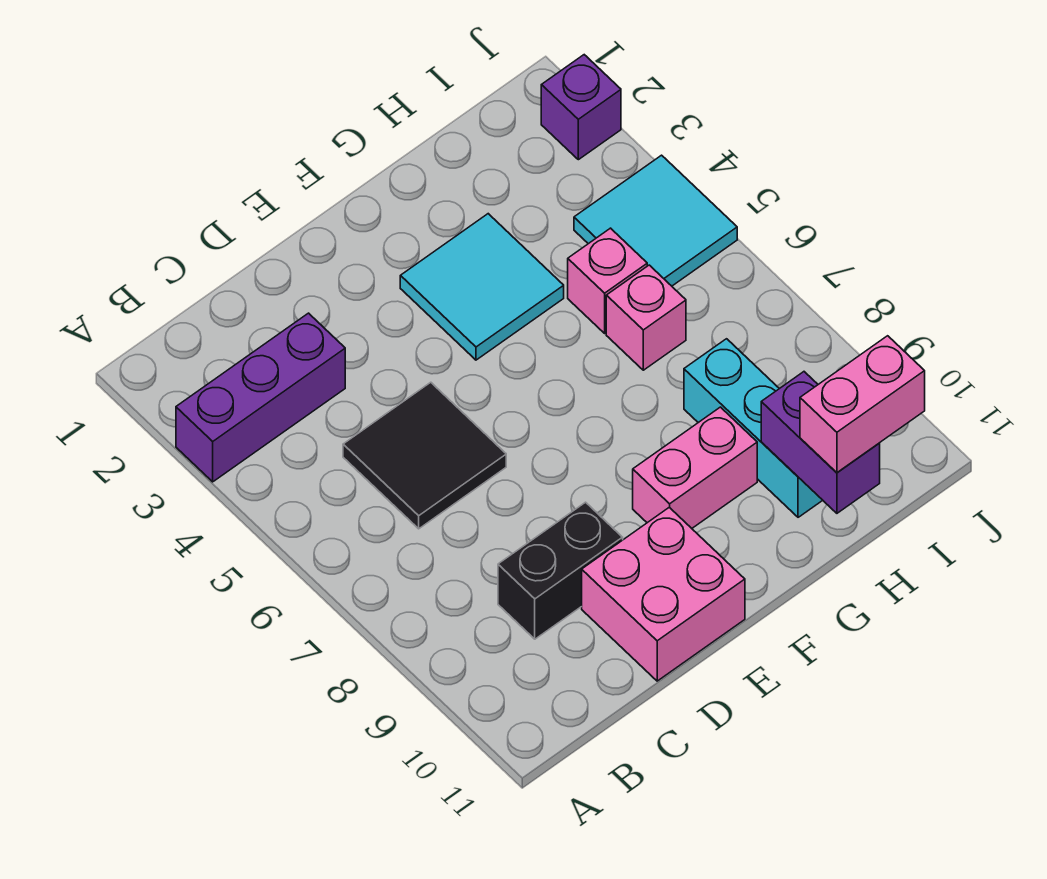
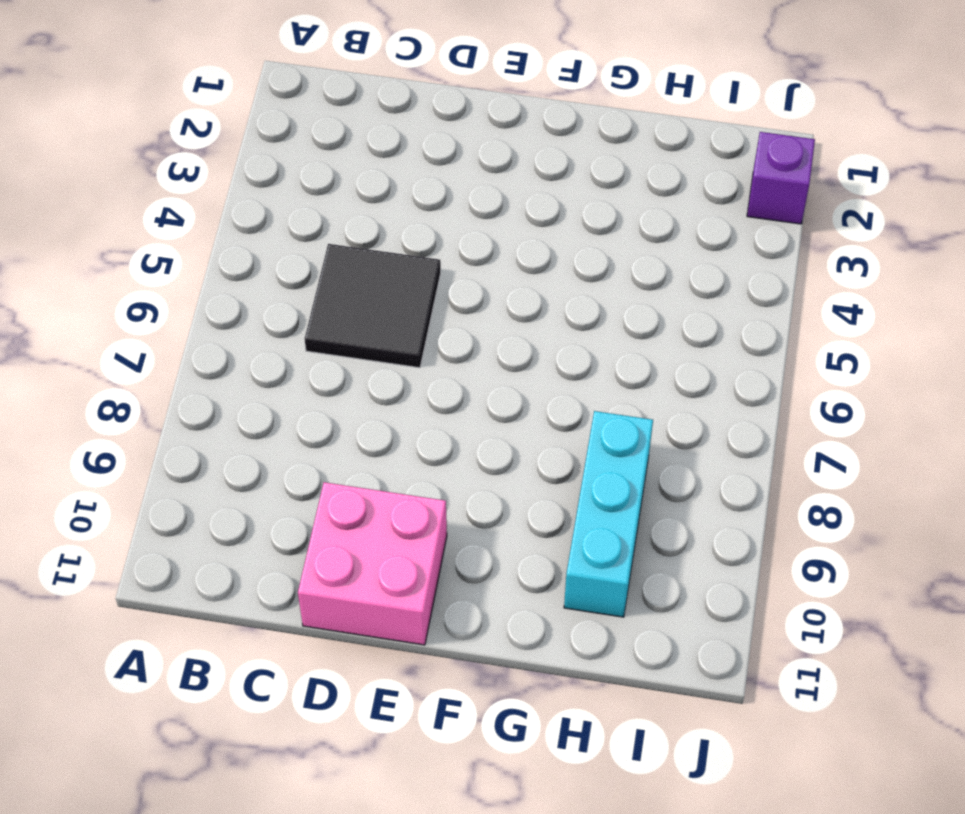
none -> purple brick A3:C3 level 1
none -> black brick C9:D9 level 1
none -> cyan tile F3:G4 level 1

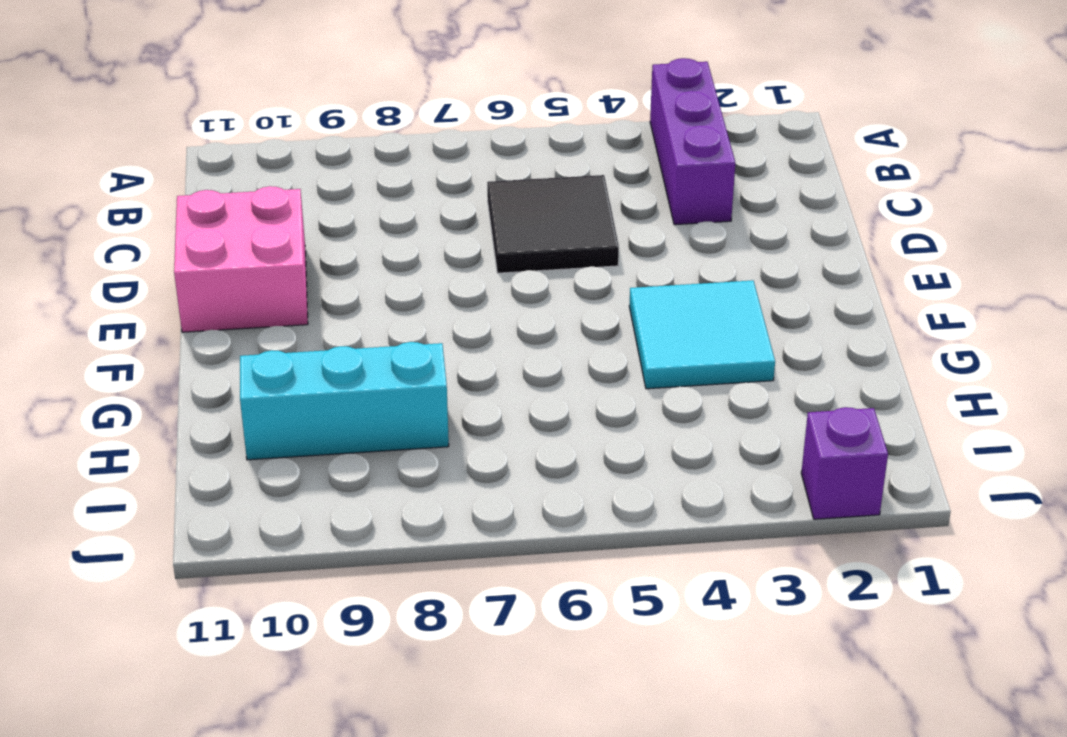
none -> black brick C9:D9 level 1
none -> pink brick F9:G9 level 1
none -> pink brick H5 level 1

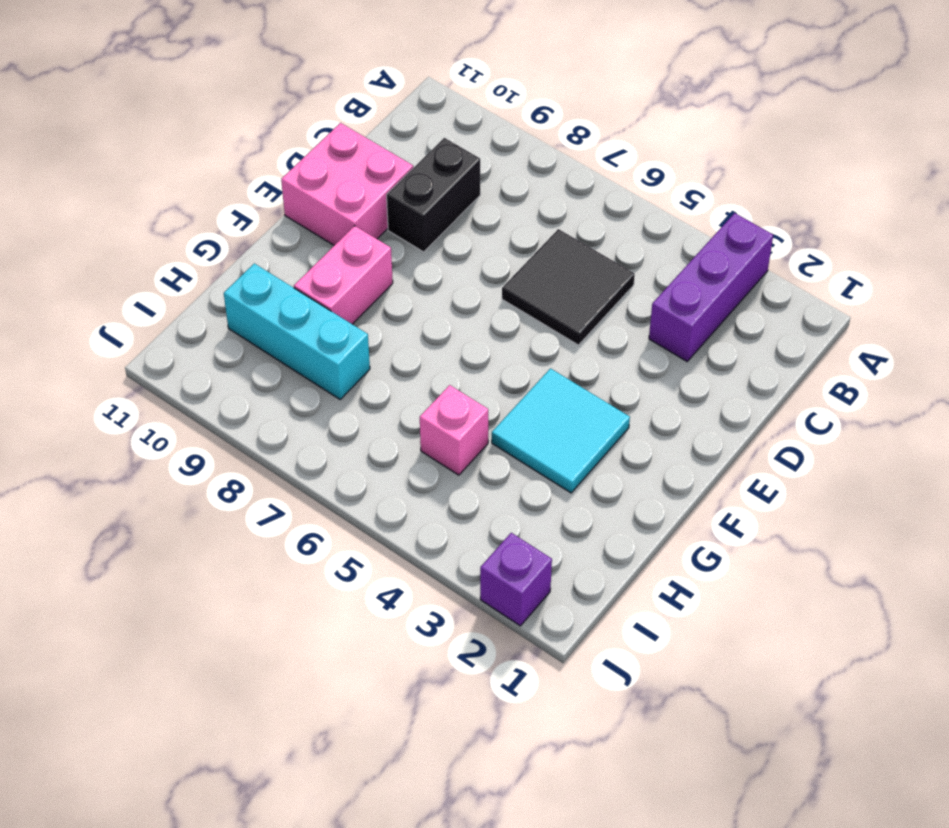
none -> pink brick H6 level 1
none -> cyan tile I4:J5 level 1
none -> purple brick H10:H11 level 2

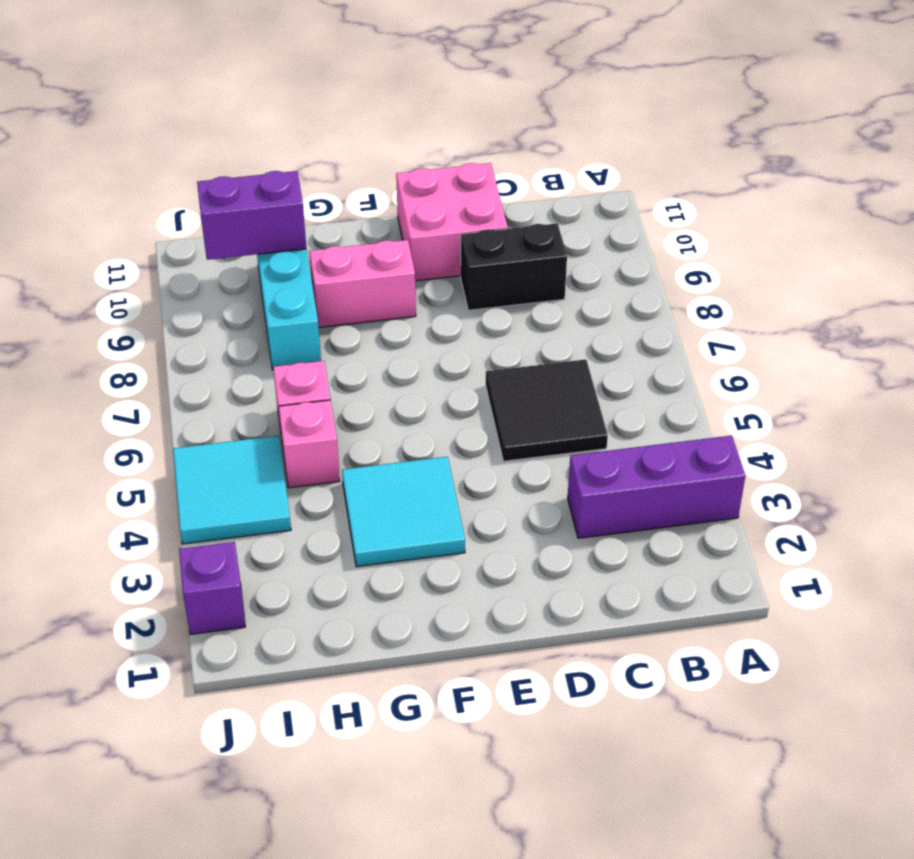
purple brick H10:I10 level 2 -> purple brick H10:H11 level 2
none -> pink brick H11:I11 level 3

